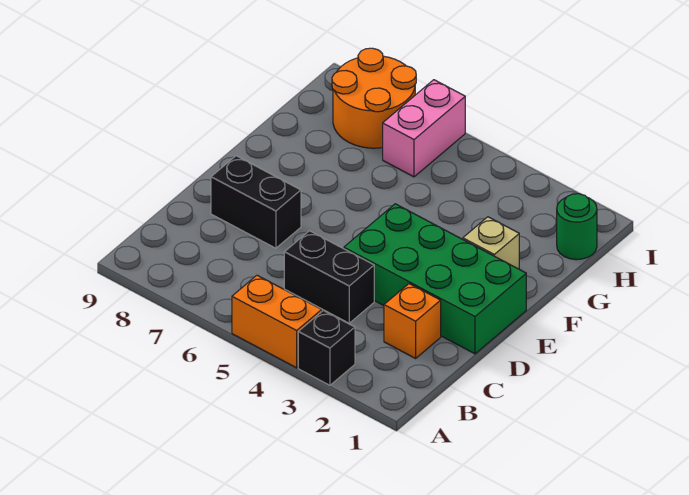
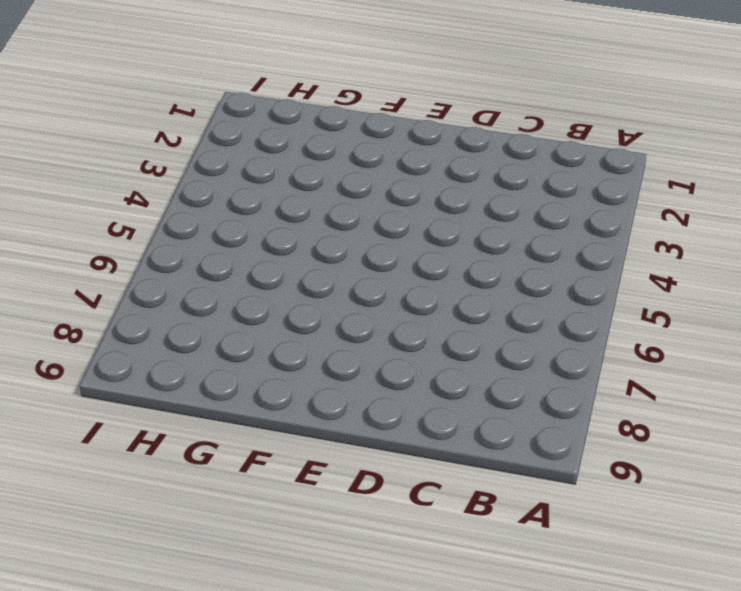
none -> black brick A3 level 1
none -> orange brick A4:A5 level 1

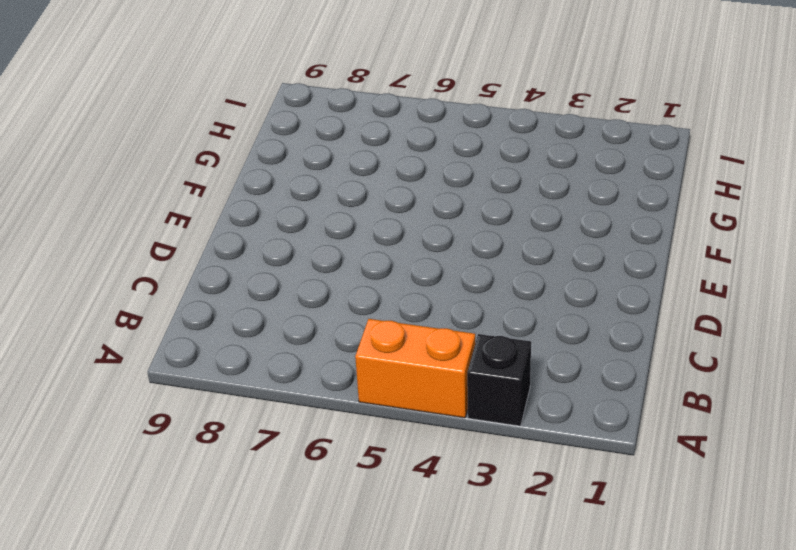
none -> orange brick C2 level 1
none -> black brick C4:C5 level 1

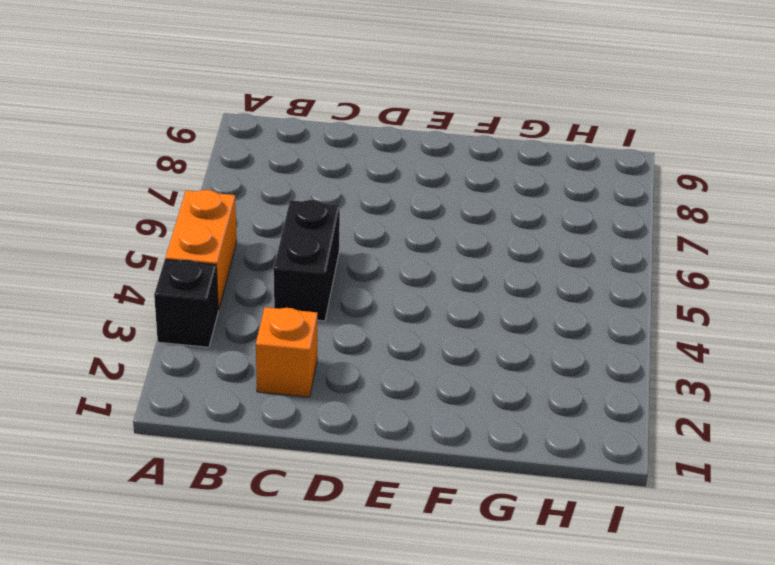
none -> green brick D1:E4 level 1
none -> black brick D7:D8 level 1

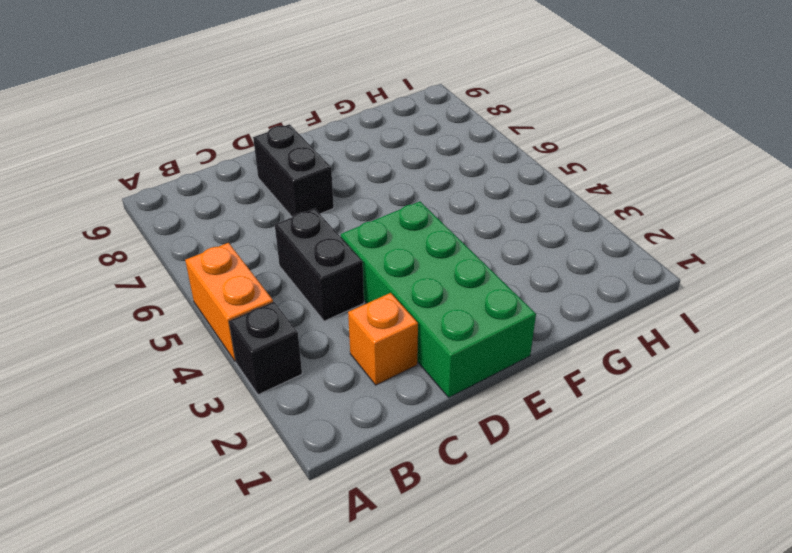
none -> tan brick F2 level 1
none -> green round brick H1 level 1

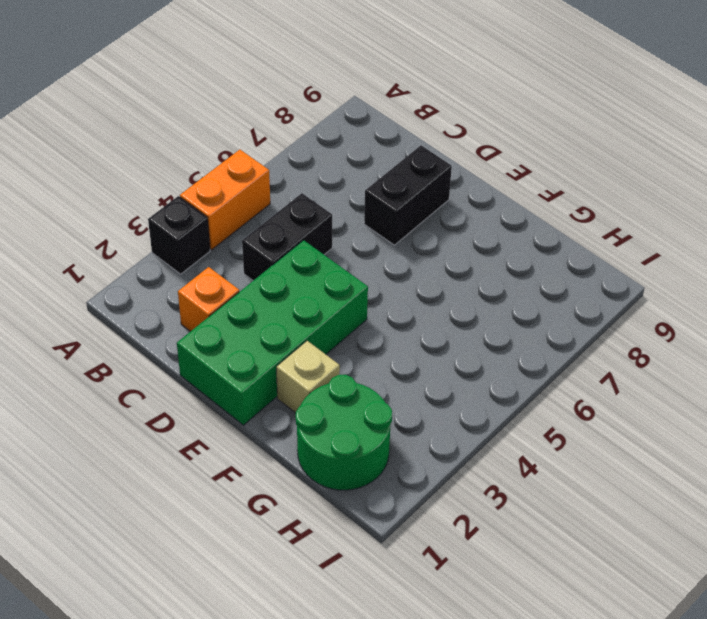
green round brick G1:H2 level 1 -> green round brick H1 level 1
none -> pink brick H6:I6 level 1
none -> orange round brick H7:I8 level 1

